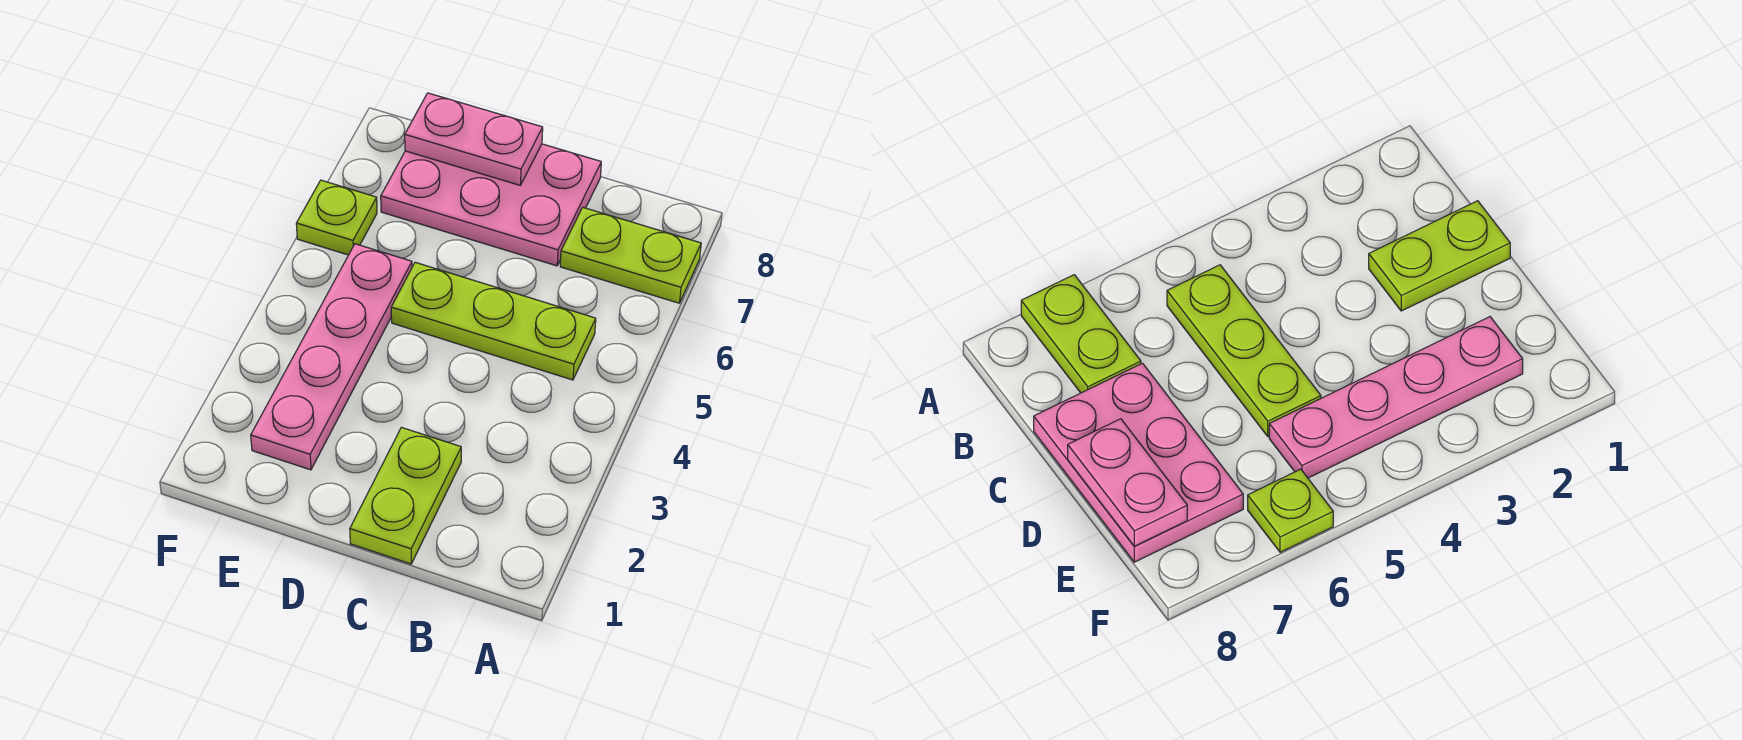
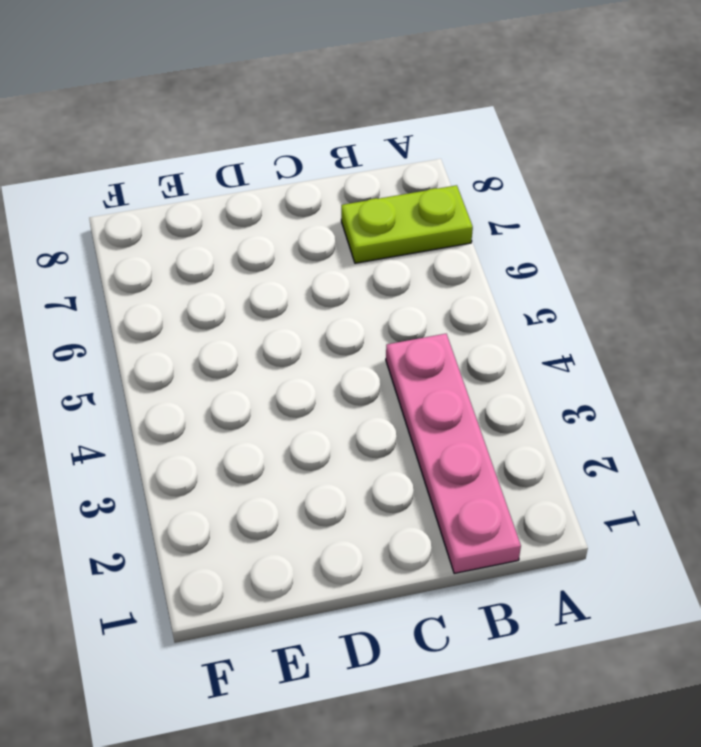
pink plate B1:B4 level 1 -> pink plate E2:E5 level 1
none -> lime plate B5:D5 level 1
none -> lime plate C1:C2 level 1

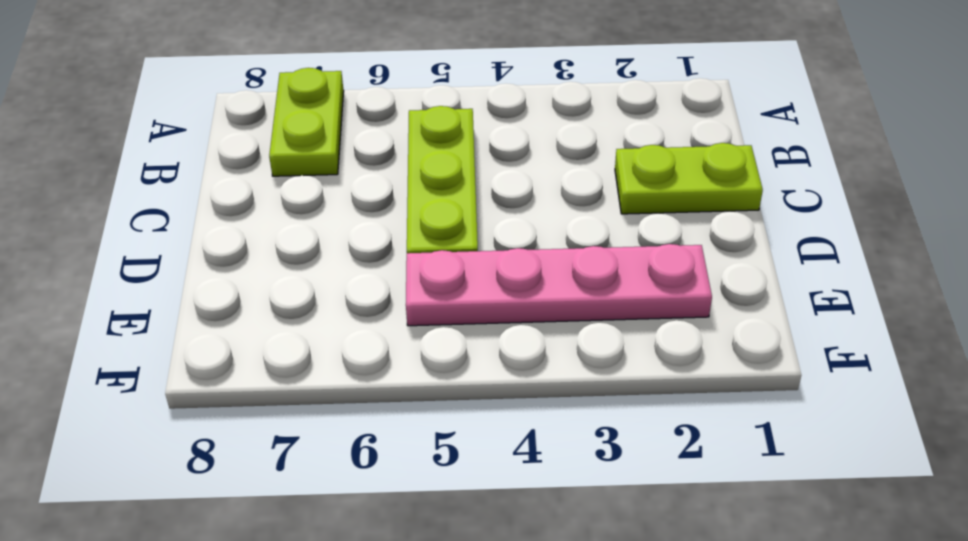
none -> pink plate C7:E8 level 1
none -> lime plate F6 level 1

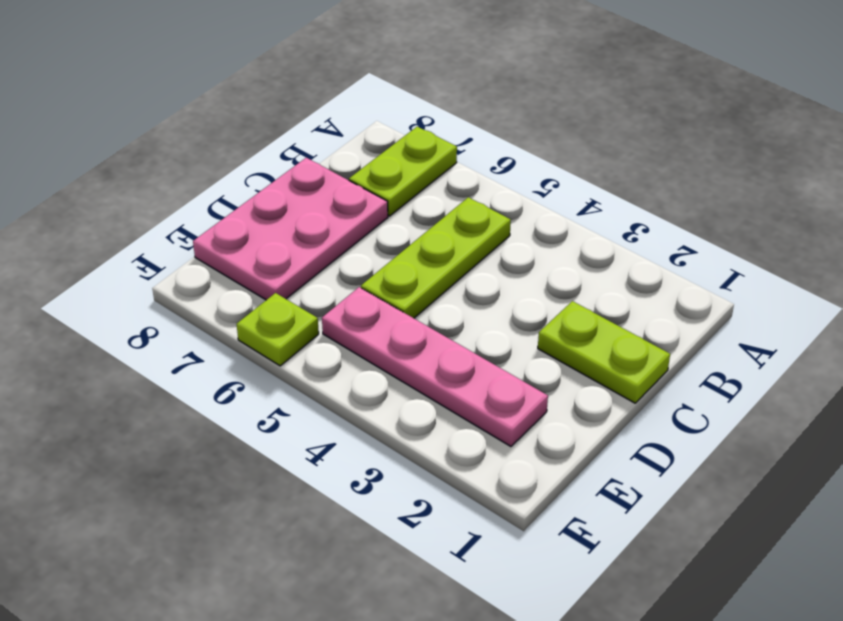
none -> pink plate D8:E8 level 2

